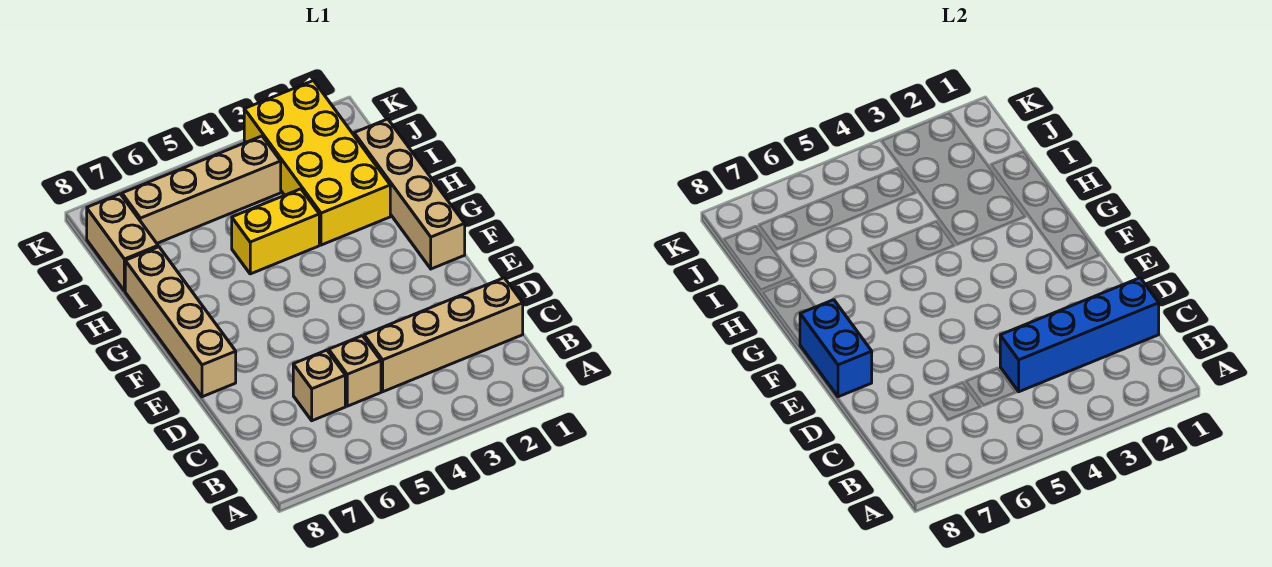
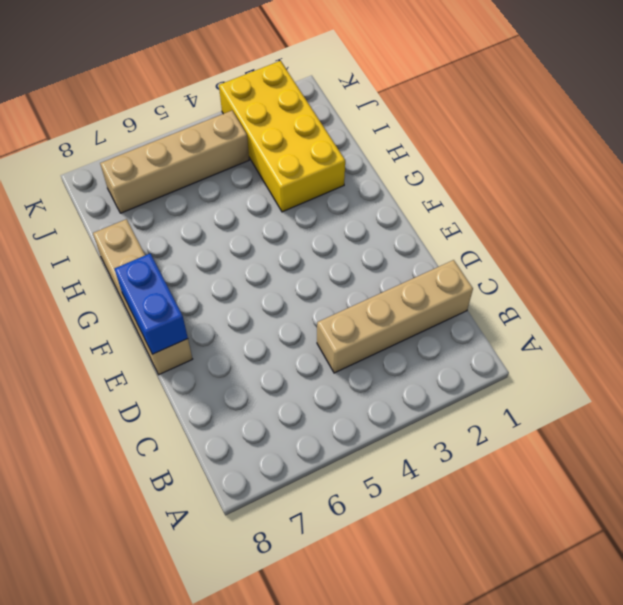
none -> tan brick C5 level 1
none -> tan brick C6 level 1

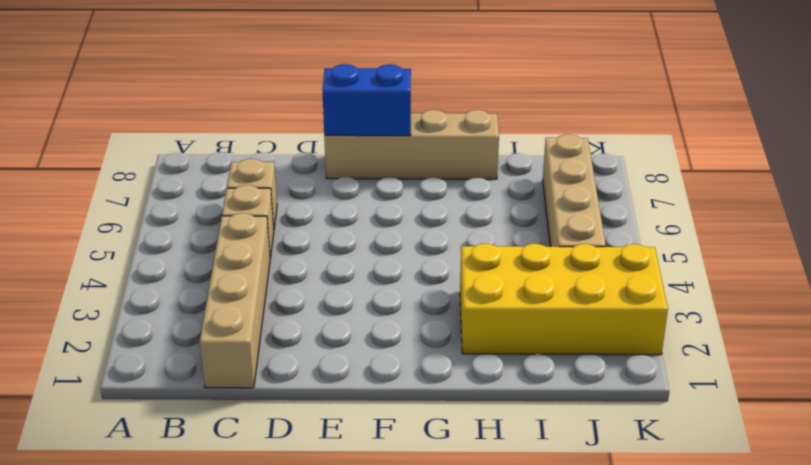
none -> tan brick F1:I1 level 1
none -> yellow brick H4:H5 level 1

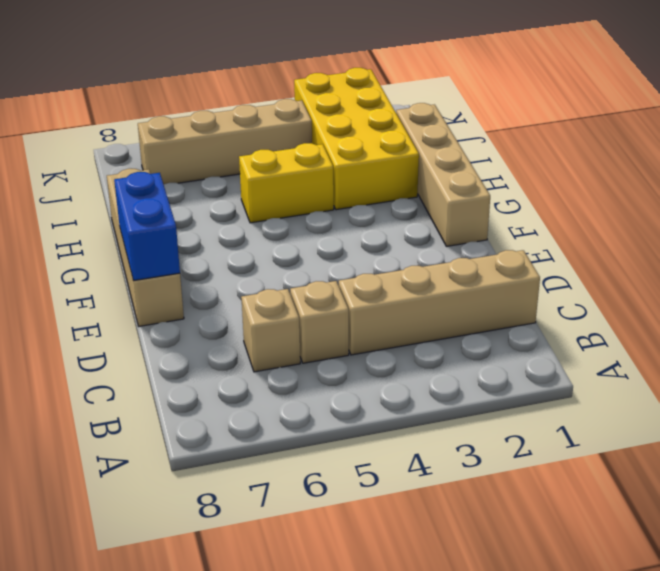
none -> tan brick I8:J8 level 1
none -> blue brick C1:C4 level 2

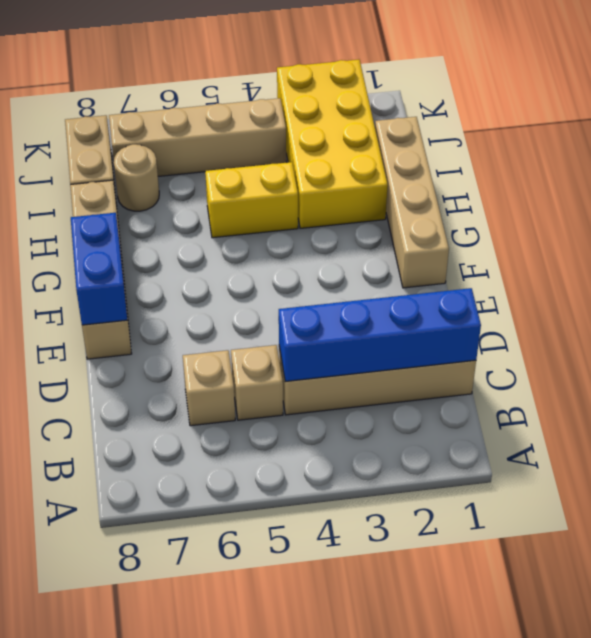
tan round brick I7 level 1 -> none

